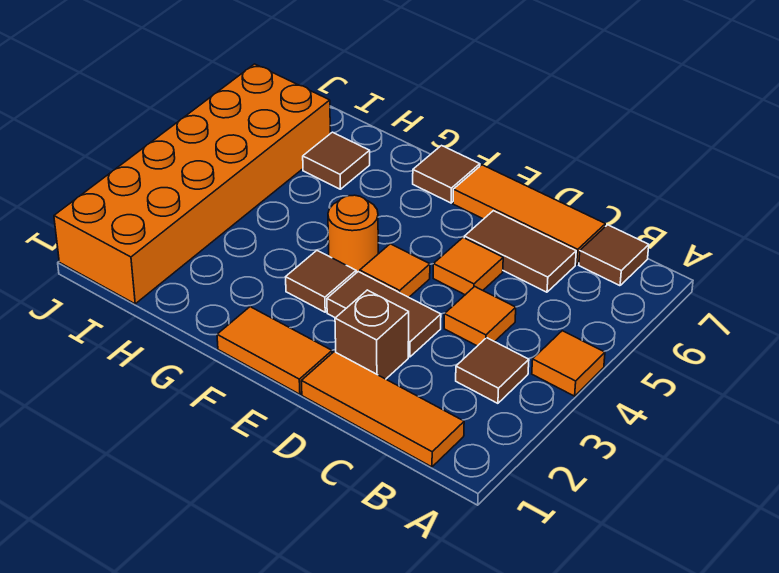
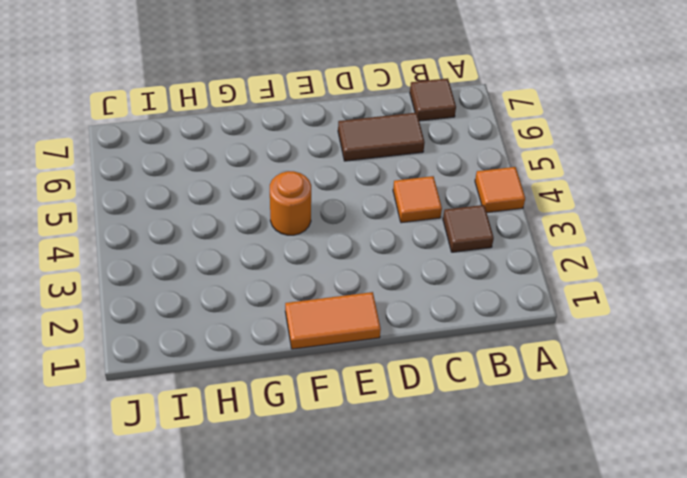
none -> orange tile B1:D1 level 1
none -> orange tile C7:E7 level 1
none -> brown brick D2 level 1

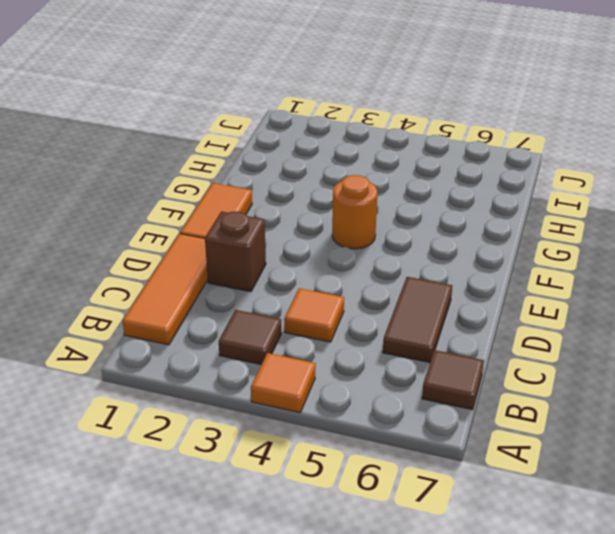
none -> orange tile C7:E7 level 1
none -> brown tile D3:E3 level 1
none -> orange tile D5 level 1

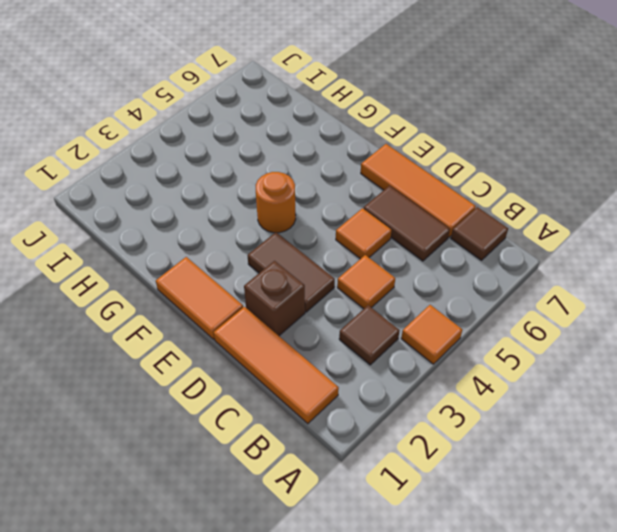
none -> orange tile E4 level 1
none -> brown tile F3 level 1
none -> brown tile F7 level 1

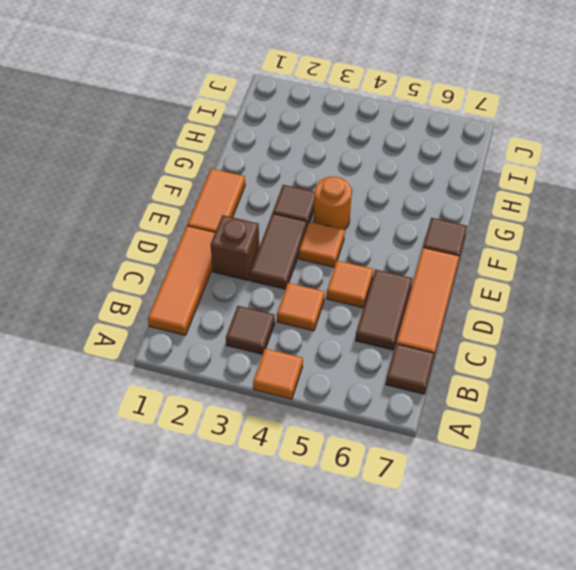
none -> brown tile H6 level 1
none -> orange brick I1:J6 level 1

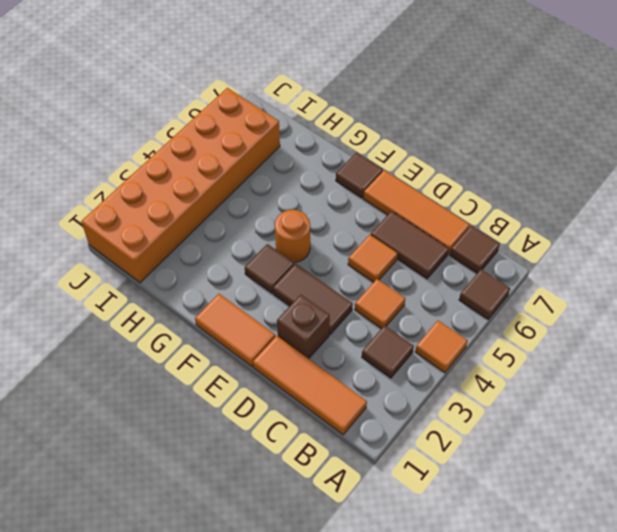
brown tile A6 level 1 -> brown tile H6 level 1
none -> orange tile E4 level 1

